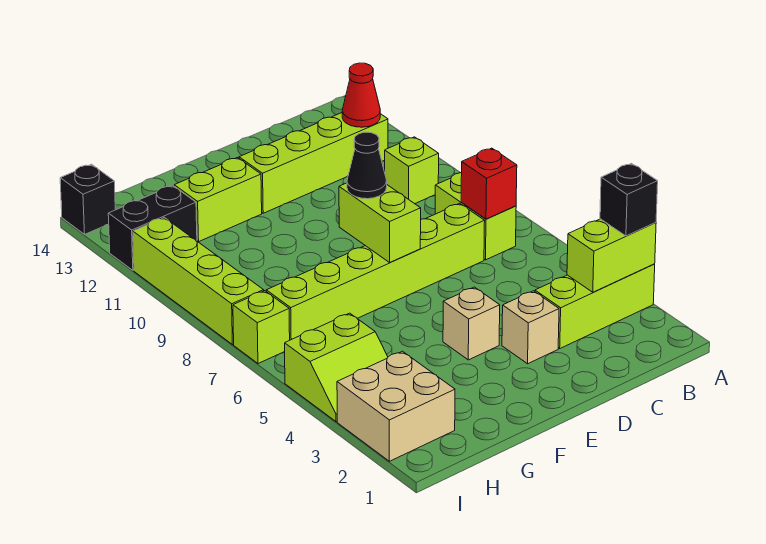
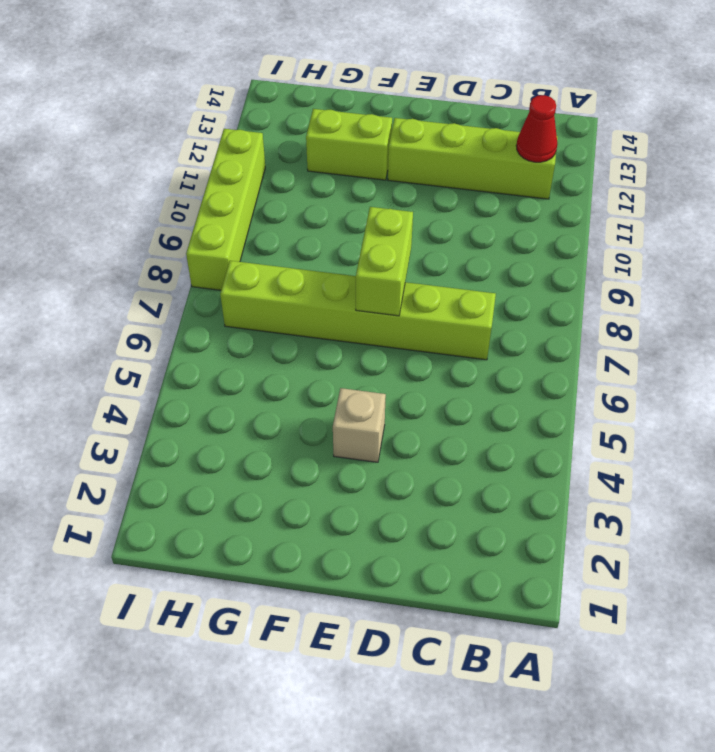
none -> lime brick A3:C3 level 1
none -> lime brick B7:B8 level 1
none -> lime brick B10 level 1

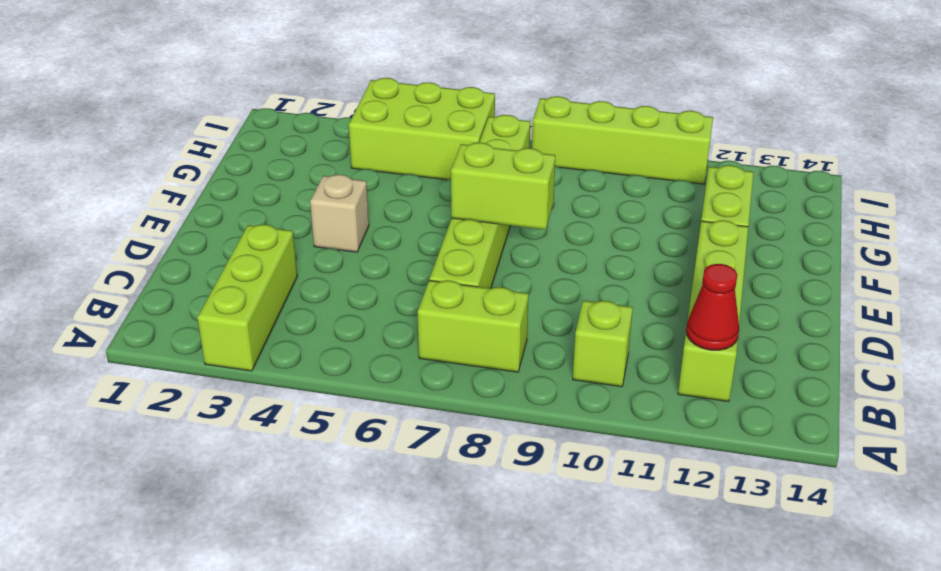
lime brick H4:I6 level 1 -> lime slope H4:I5 level 1 top 5
none -> tan brick D3 level 1
none -> tan brick H2:I3 level 1
none -> black brick H12:I12 level 1

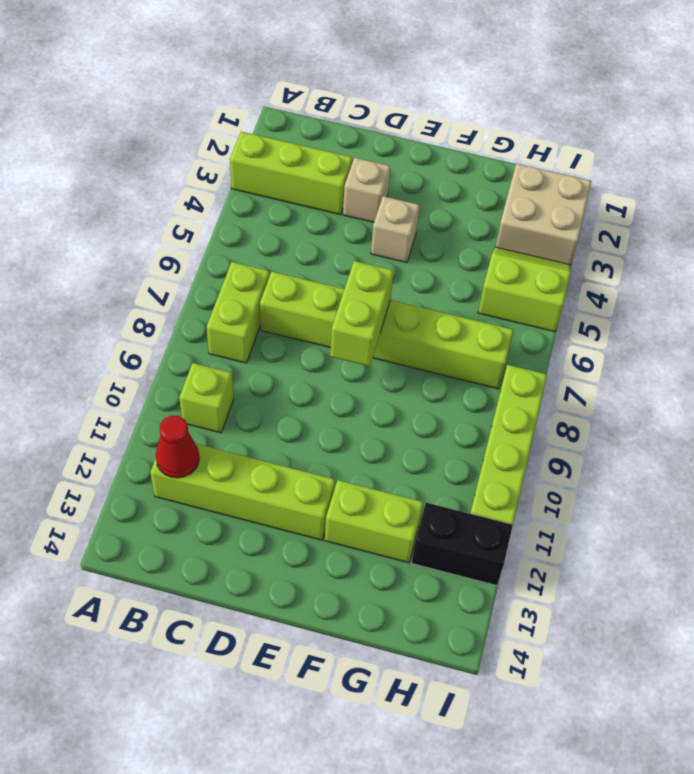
none -> lime brick I7 level 1
none -> black brick I14 level 1
none -> lime brick A3:B3 level 2

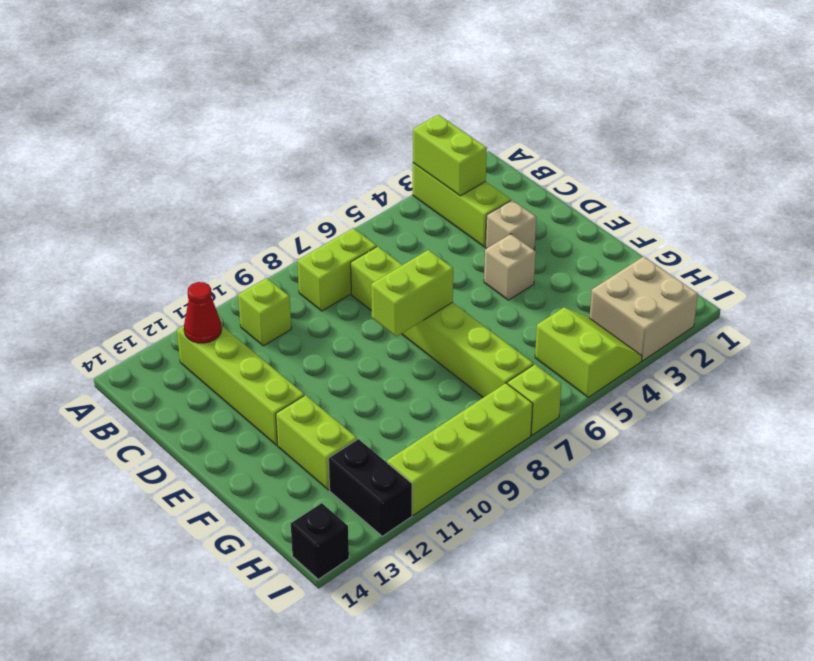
none -> red brick B7 level 2
none -> black brick A3 level 3
none -> black cone E8 level 3

